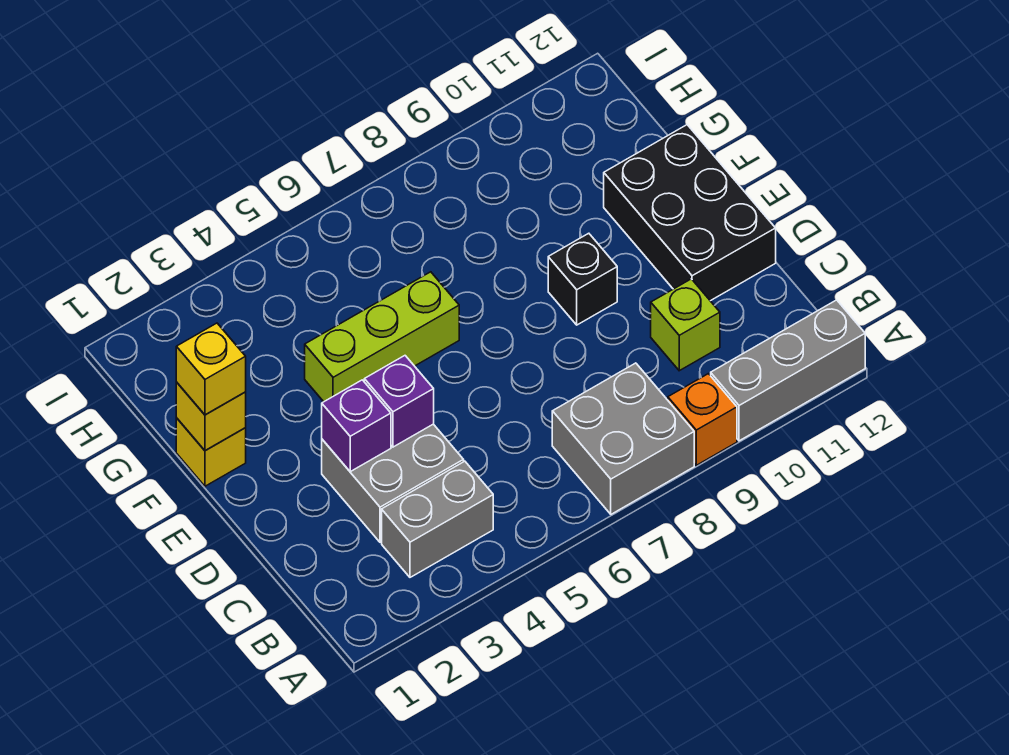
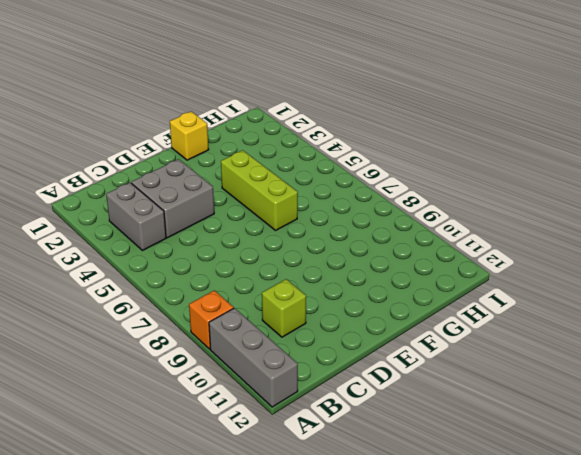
none -> grey brick A7:B8 level 1
none -> black brick D11:F12 level 1
none -> black brick E9 level 1

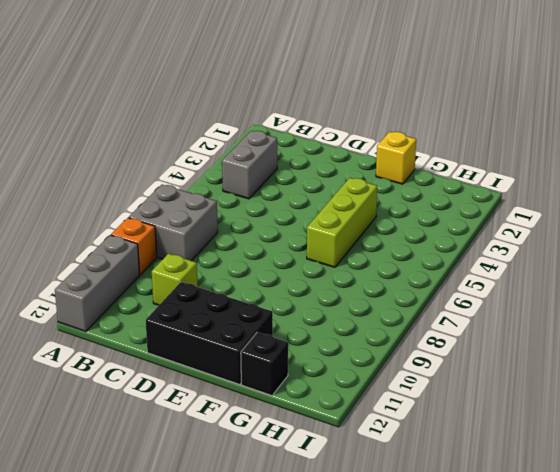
black brick G12 level 1 -> black brick E9 level 1
none -> grey brick C3:D4 level 1
none -> purple brick D3 level 2
none -> purple brick D4 level 2

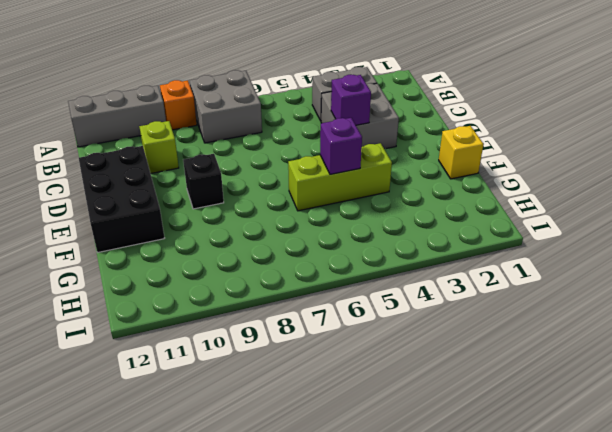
purple brick F5 level 2 -> purple brick D3 level 2
none -> yellow brick F1 level 2
none -> yellow brick F1 level 3

